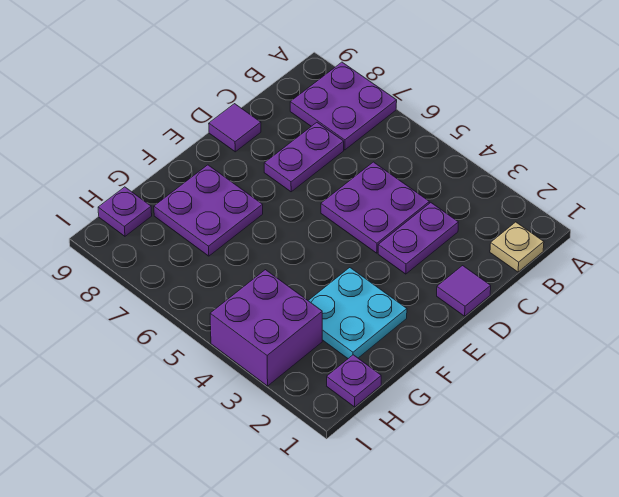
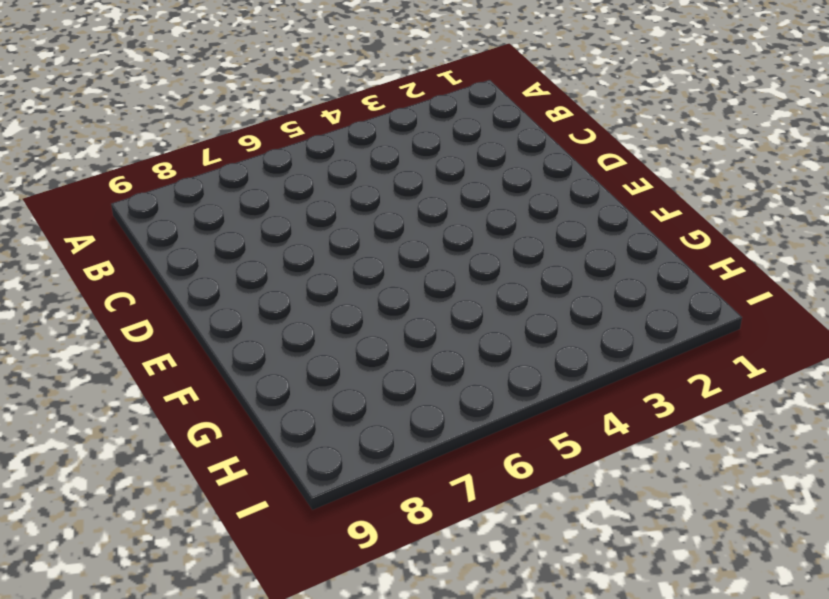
none -> purple plate A7:B8 level 1
none -> tan plate B1 level 1
none -> purple plate C3:D3 level 1

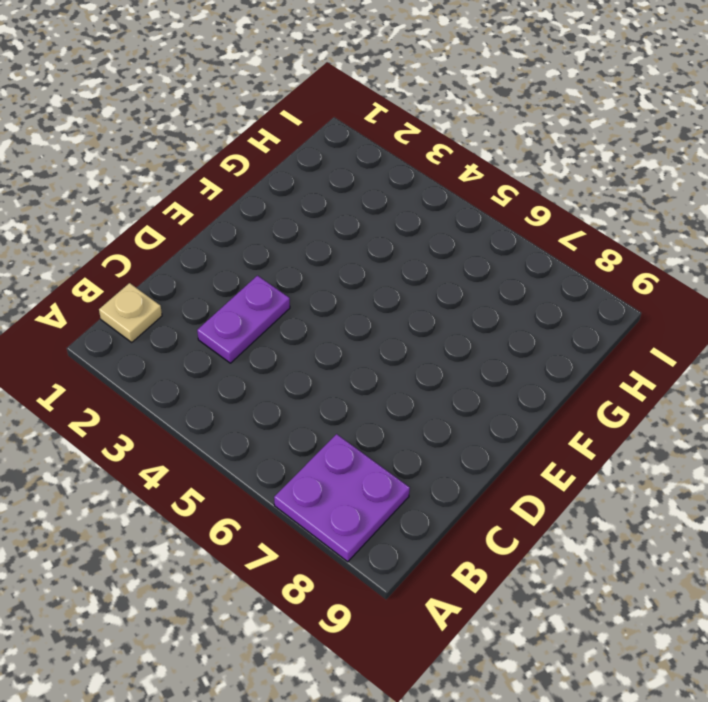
none -> purple plate C4:D5 level 1
none -> purple plate C7:D7 level 1
none -> purple tile D1 level 1

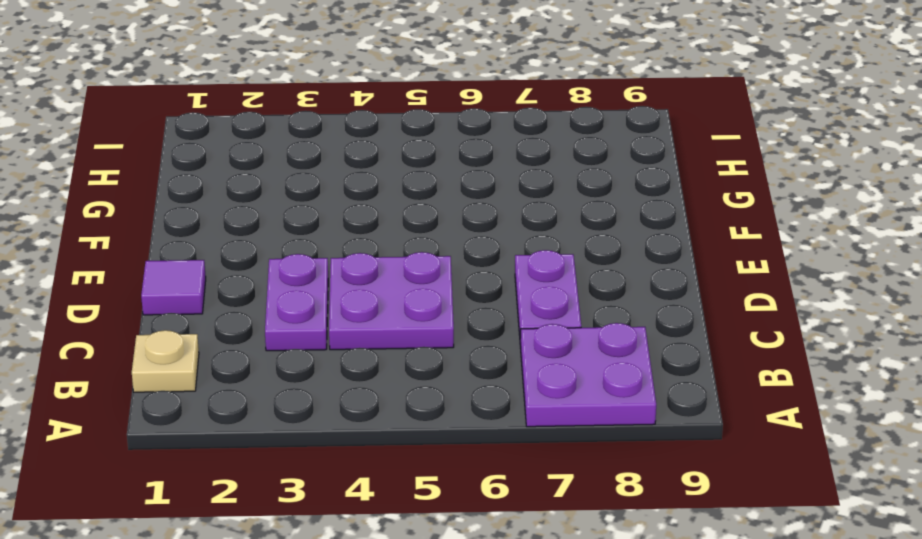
none -> purple tile D9 level 1
none -> cyan plate F2:G3 level 1
none -> purple plate F7:G8 level 1

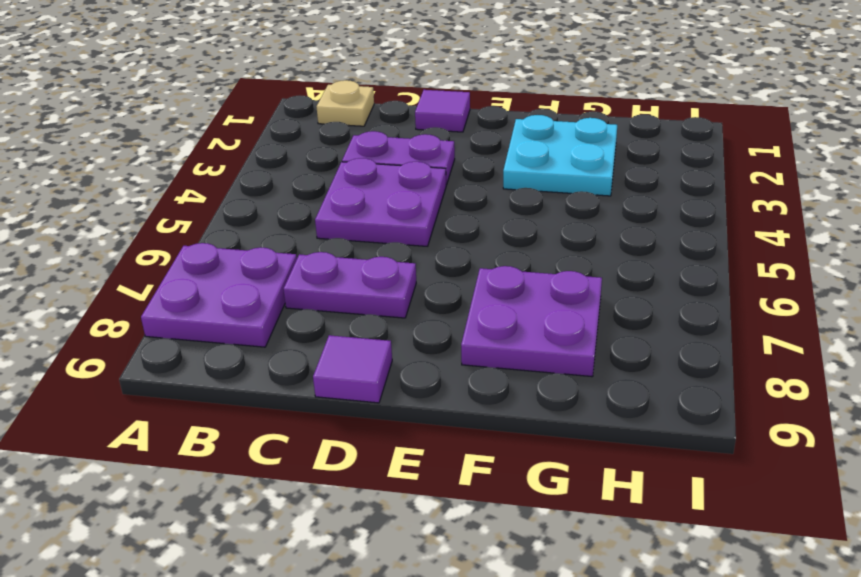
none -> purple plate H1 level 1
none -> purple brick H3:I4 level 1
none -> purple plate H9 level 1

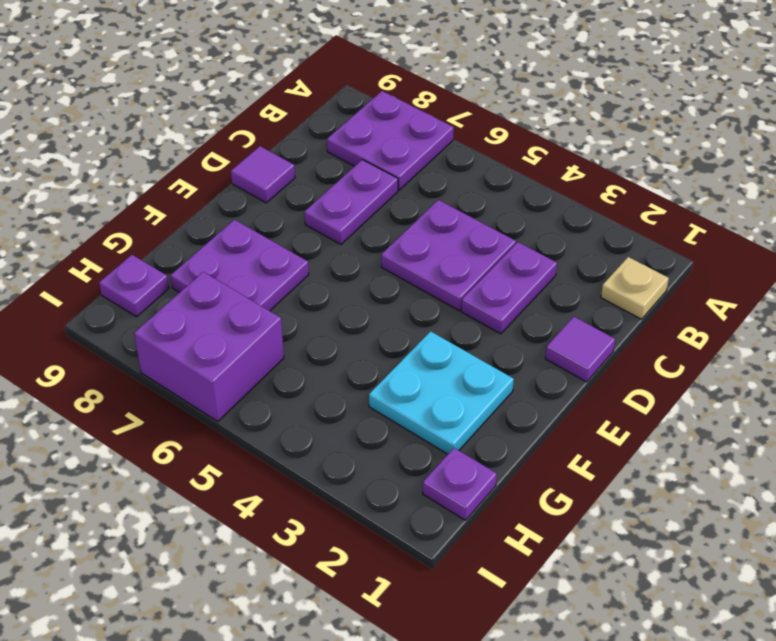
purple brick H6:I7 level 1 -> purple brick H3:I4 level 1

